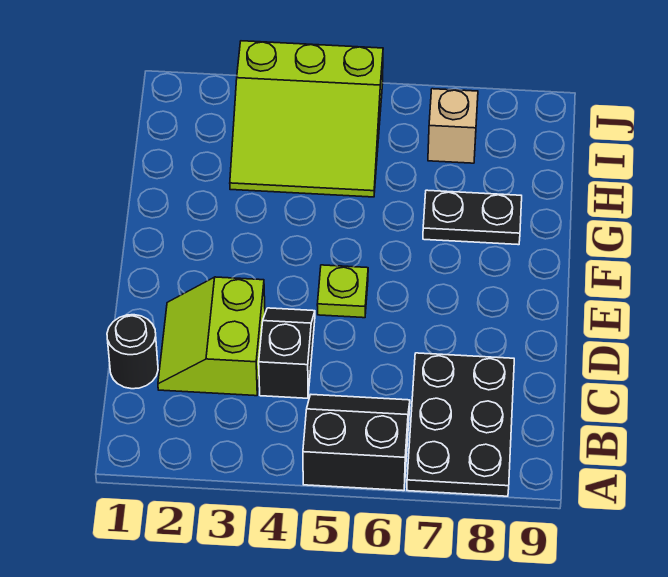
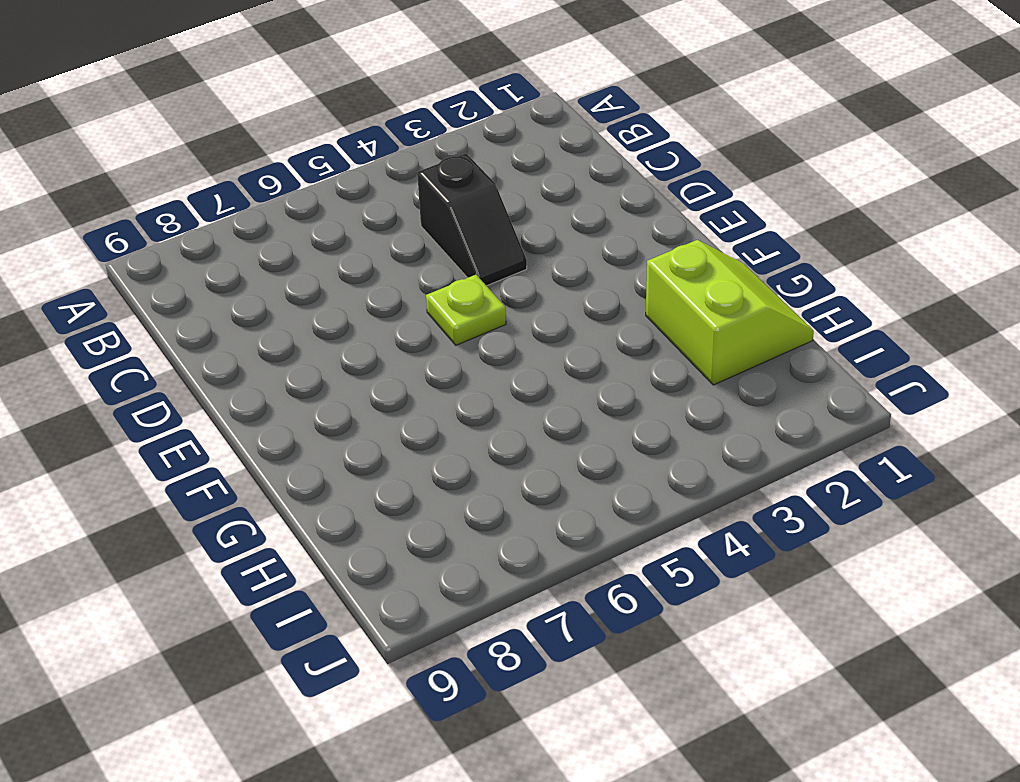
lime slope G1:H2 level 1 top 2 -> lime slope C2:D3 level 1 top 3
none -> black slope A5:B6 level 1 top A
none -> black plate A7:C8 level 1

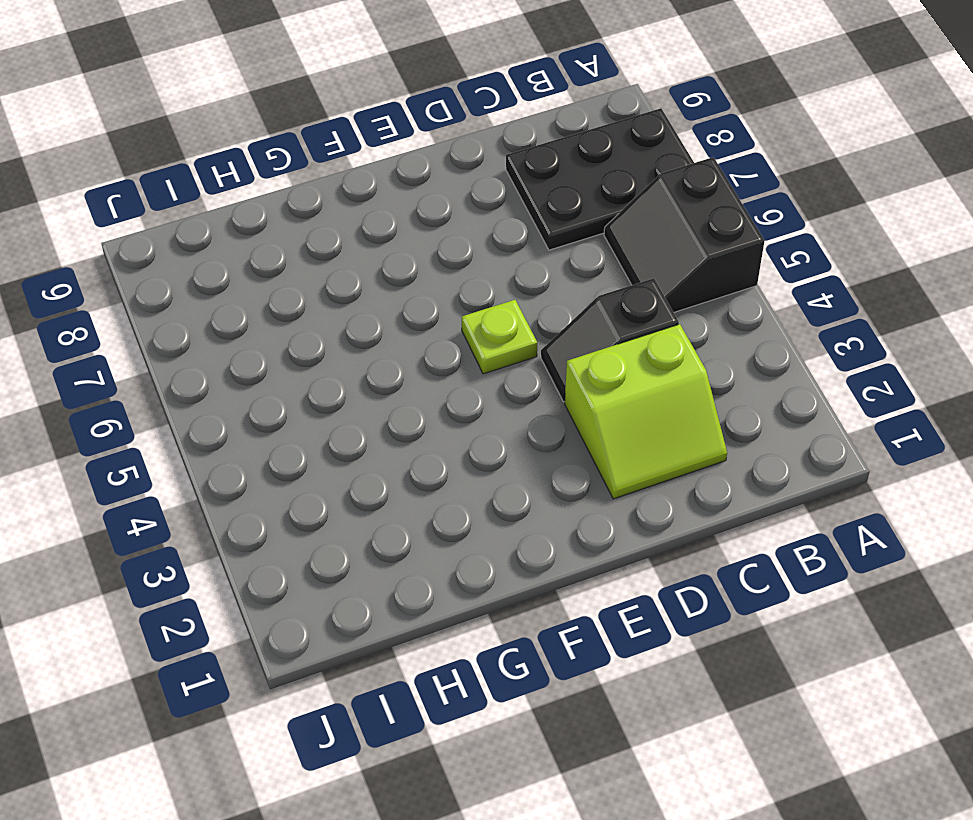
none -> black round brick C1 level 1
none -> black plate G7:G8 level 1

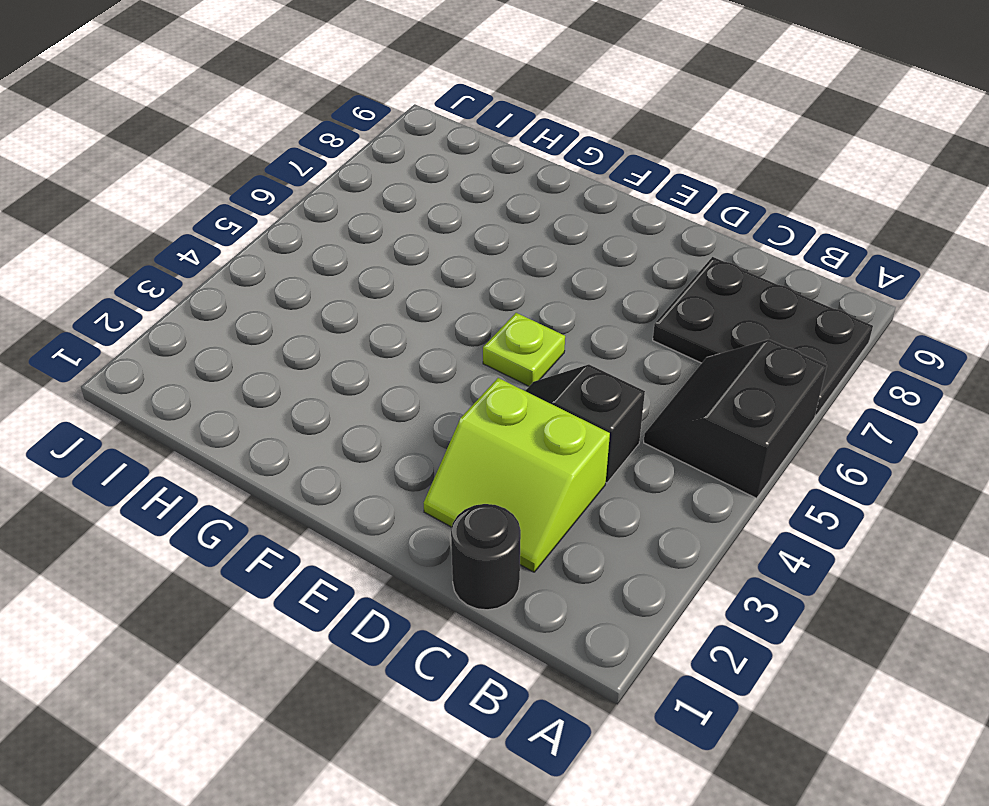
none -> black plate G7:G8 level 1
none -> lime slope H3:J5 level 1 top J

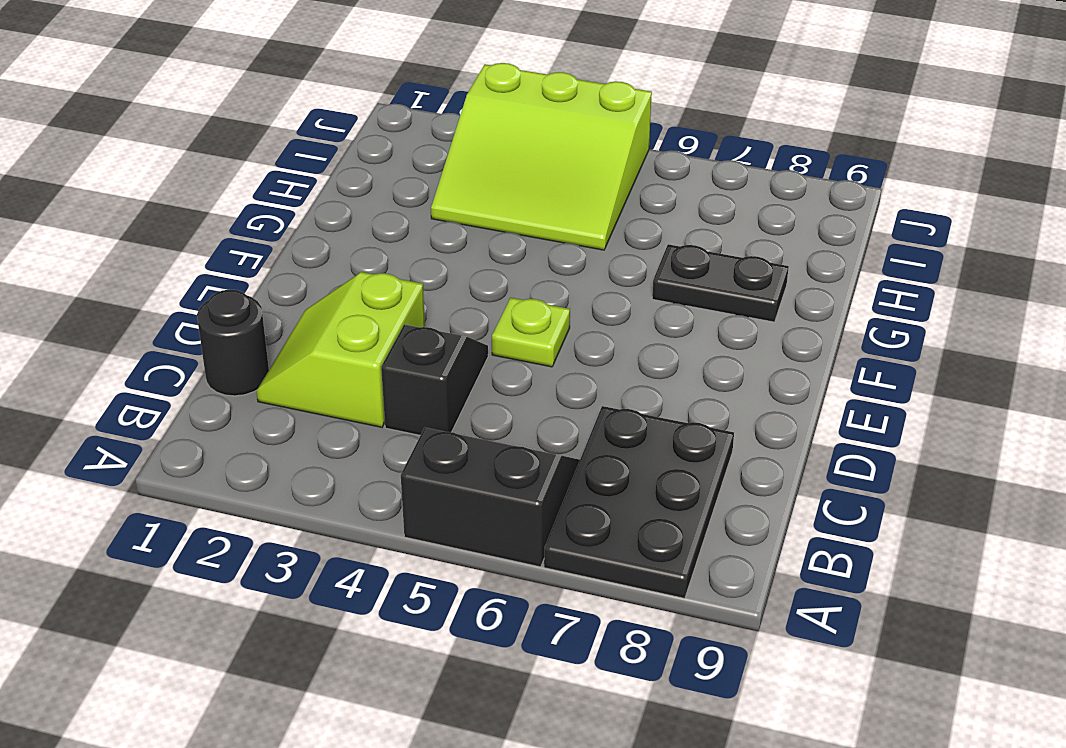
none -> tan brick I7 level 1

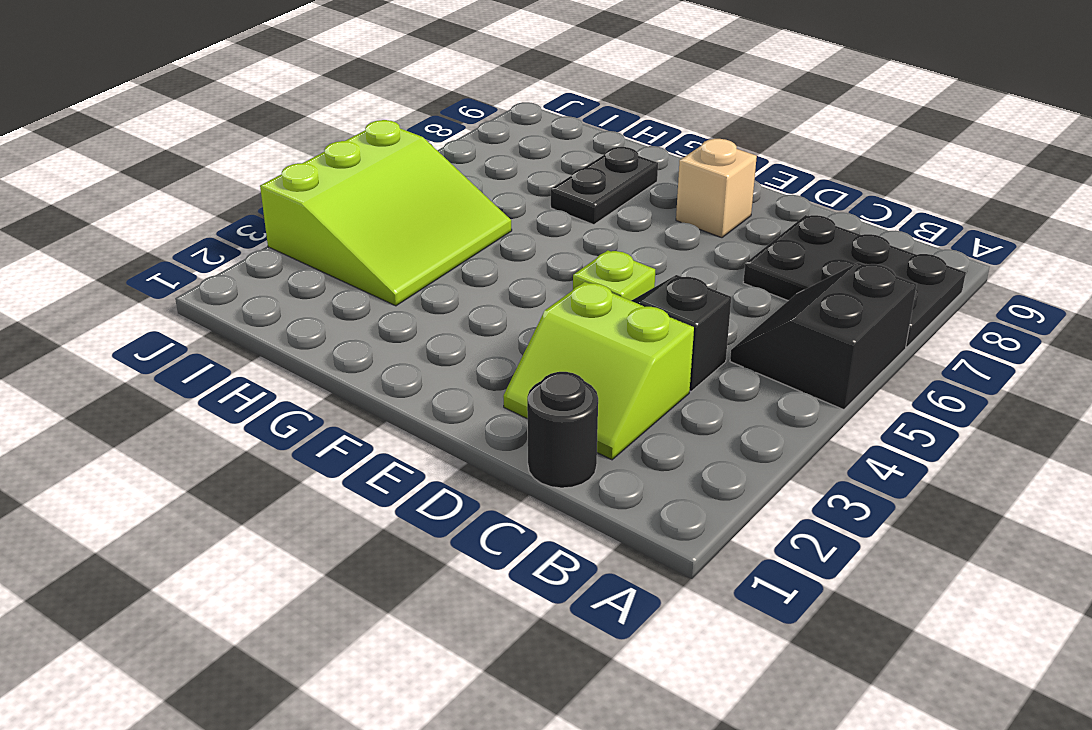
tan brick E8 level 1 -> tan brick I7 level 1

